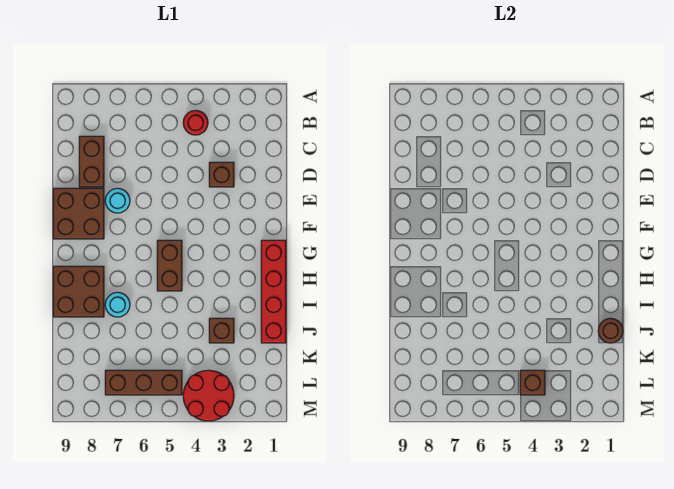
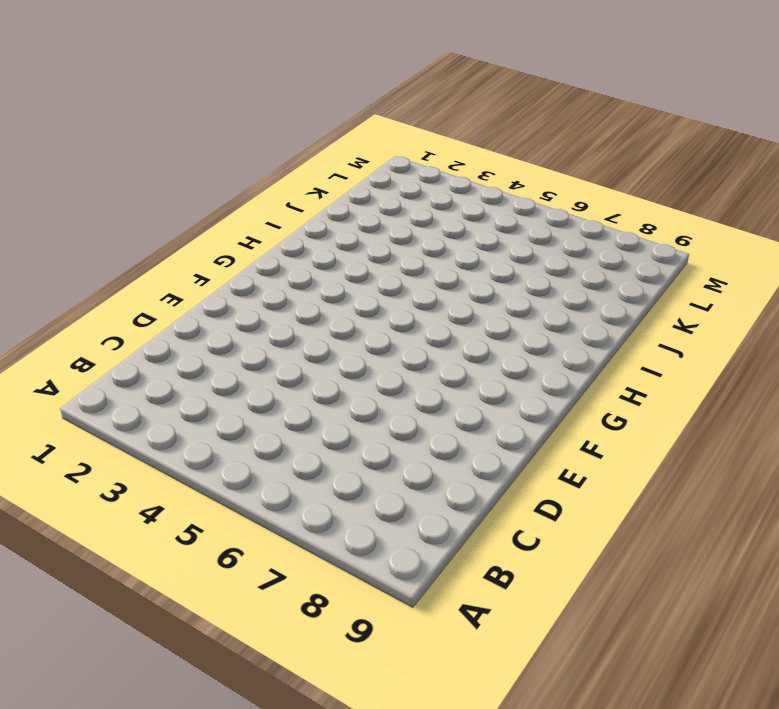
none -> red round brick B4 level 1
none -> brown brick C8:D8 level 1
none -> brown brick D3 level 1

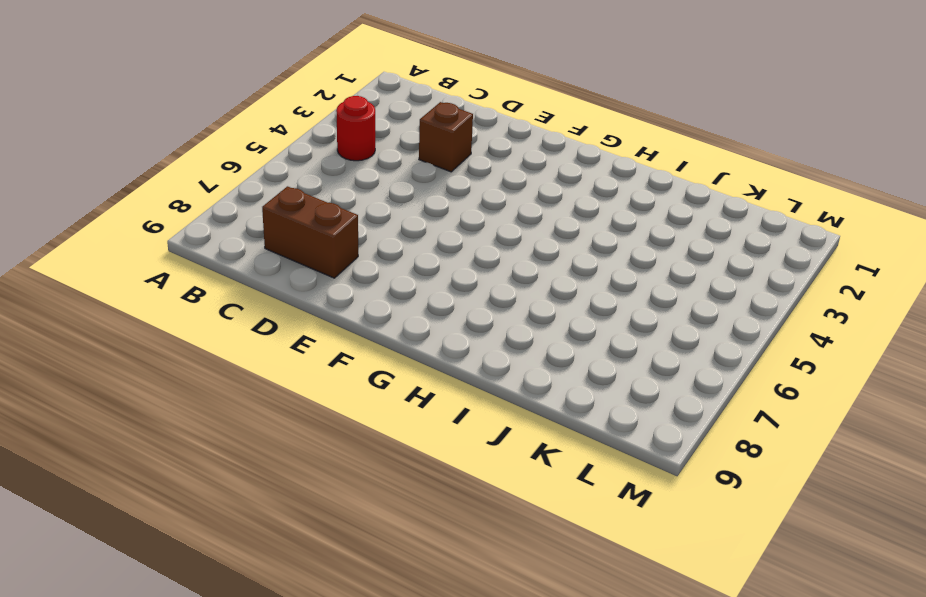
none -> cyan round brick E7 level 1
none -> brown brick E8:F9 level 1
none -> red brick G1:J1 level 1

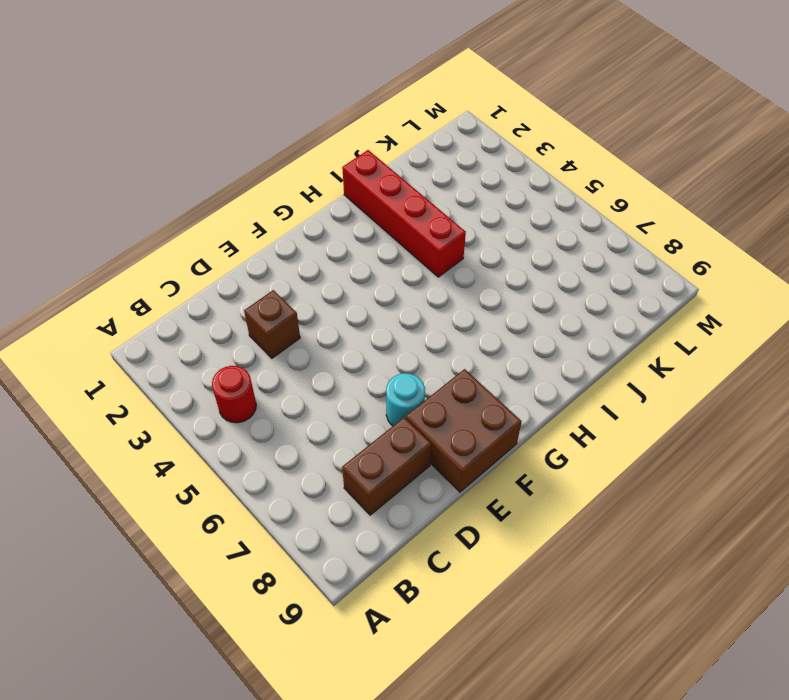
red brick I1:I4 level 1 -> red brick G1:J1 level 1
none -> brown brick G5:H5 level 1
none -> brown brick H8:I9 level 1
none -> cyan round brick I7 level 1

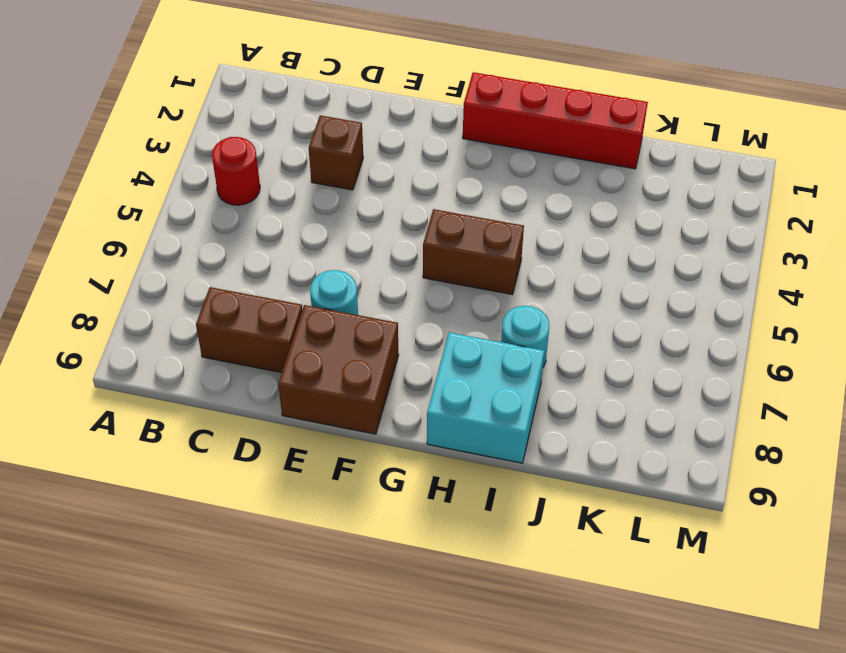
cyan brick H8:I9 level 1 -> brown brick H8:I9 level 1
none -> brown brick J3 level 1
none -> red round brick L3:M4 level 1
none -> brown brick L5:L7 level 1

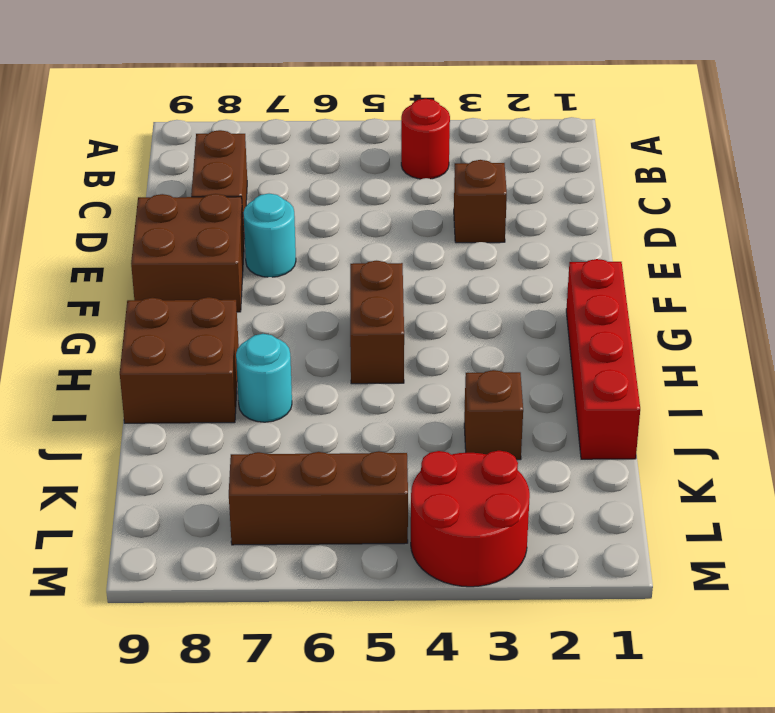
none -> brown round brick J1 level 2
none -> brown brick L4 level 2

